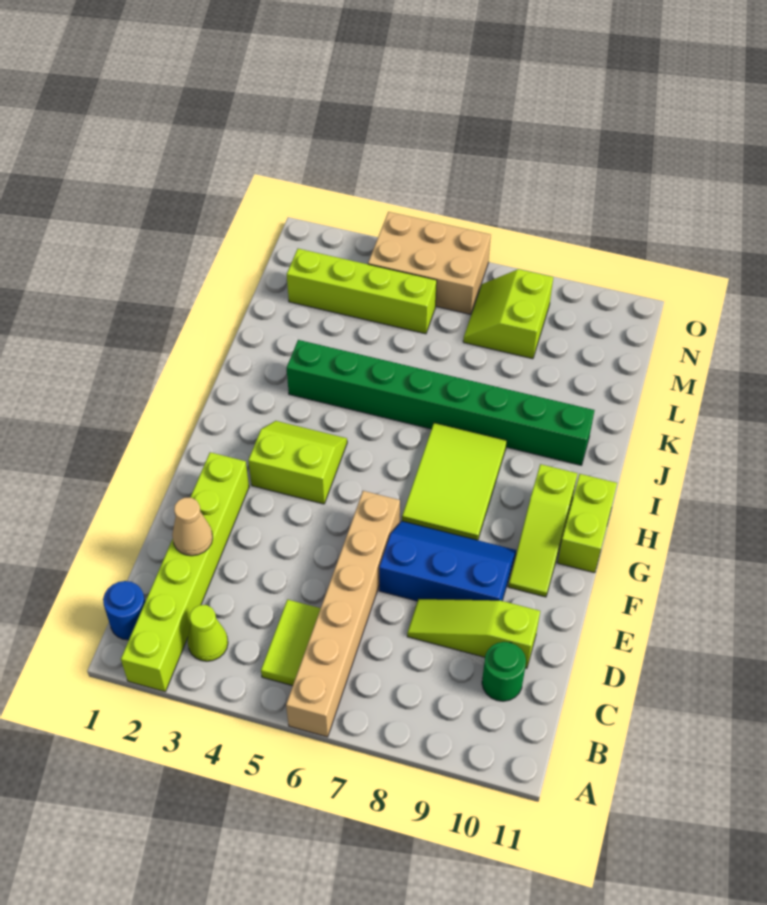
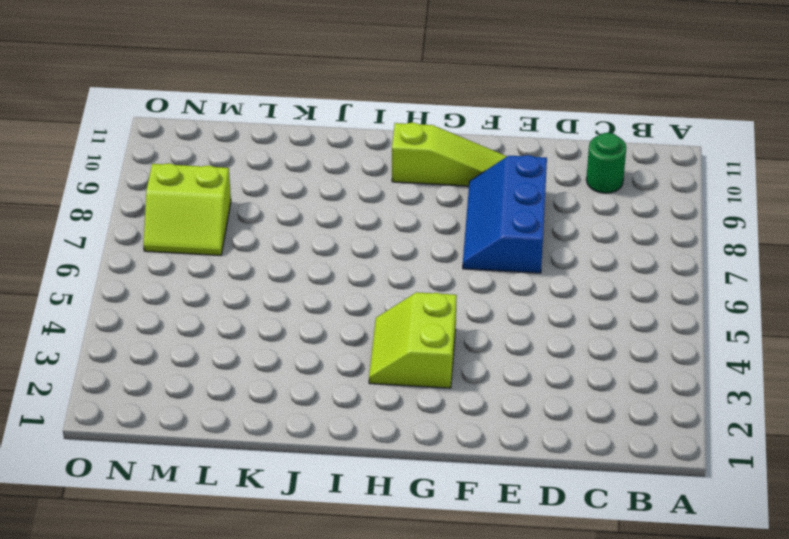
none -> lime brick A2:F2 level 1
none -> tan brick A6:F6 level 1
none -> blue round brick B1 level 1

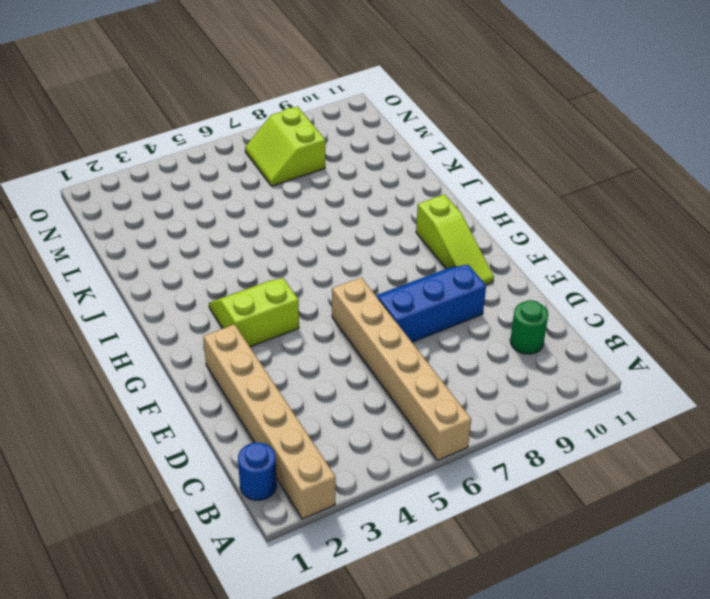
tan brick A2:F2 level 1 -> lime brick A2:F2 level 1
none -> lime cone B3 level 1
none -> lime tile B5:C5 level 1
none -> lime slope D8:D10 level 1 top 10

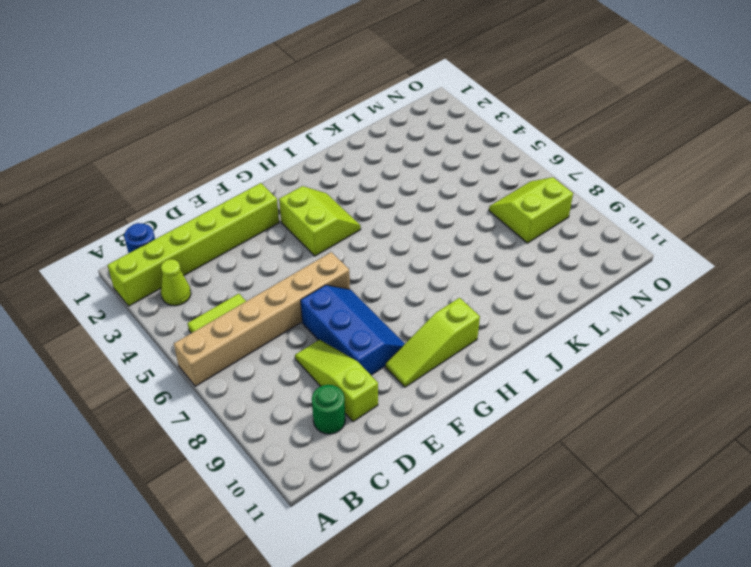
none -> lime tile G7:I8 level 1
none -> lime brick G11:H11 level 1
none -> green brick J3:J10 level 1

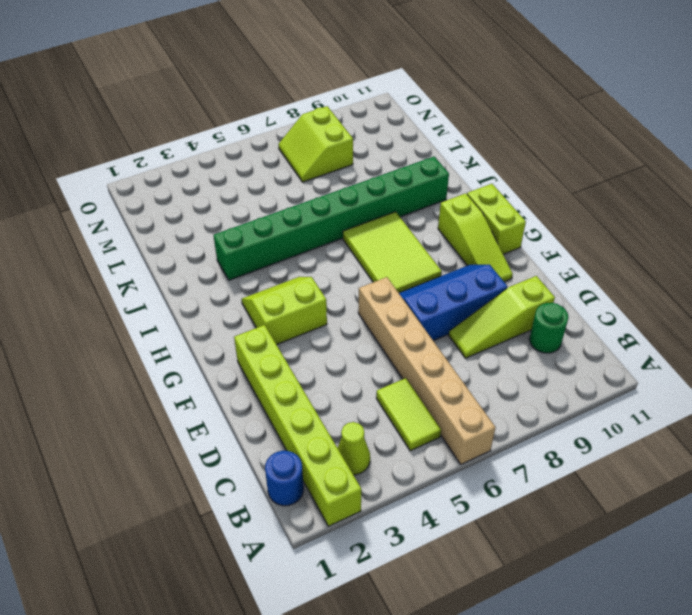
none -> lime brick M2:M5 level 1
none -> tan brick N4:O6 level 1
none -> tan cone D2 level 2

